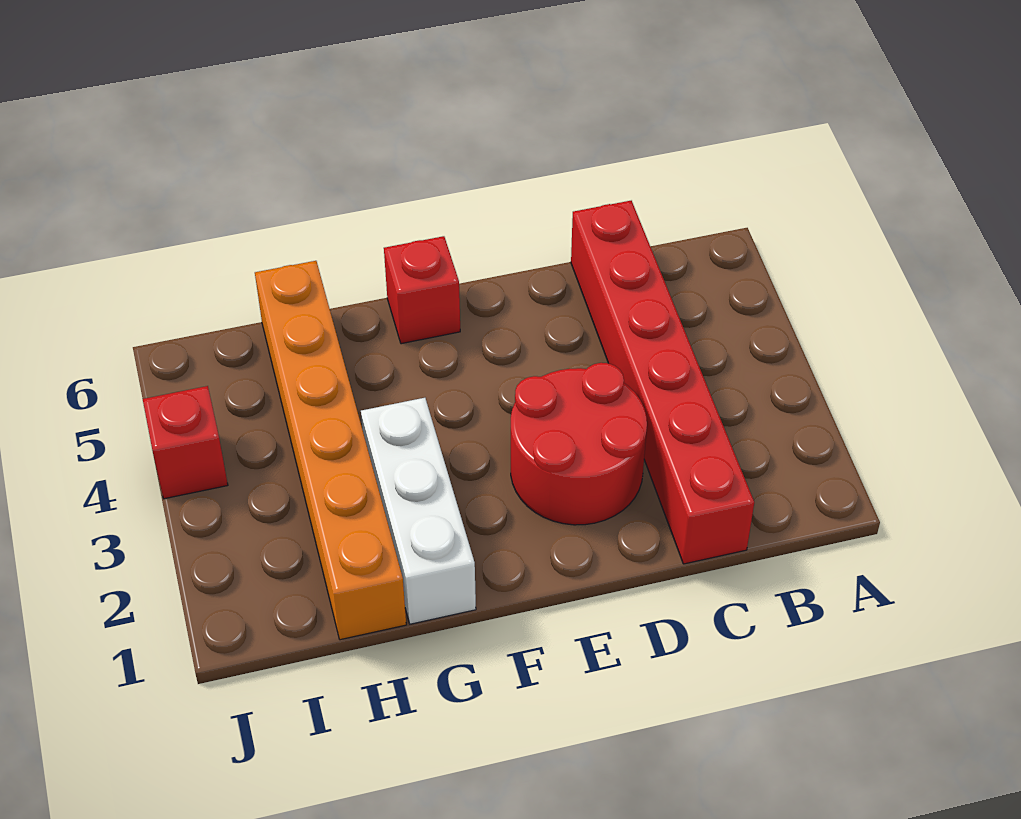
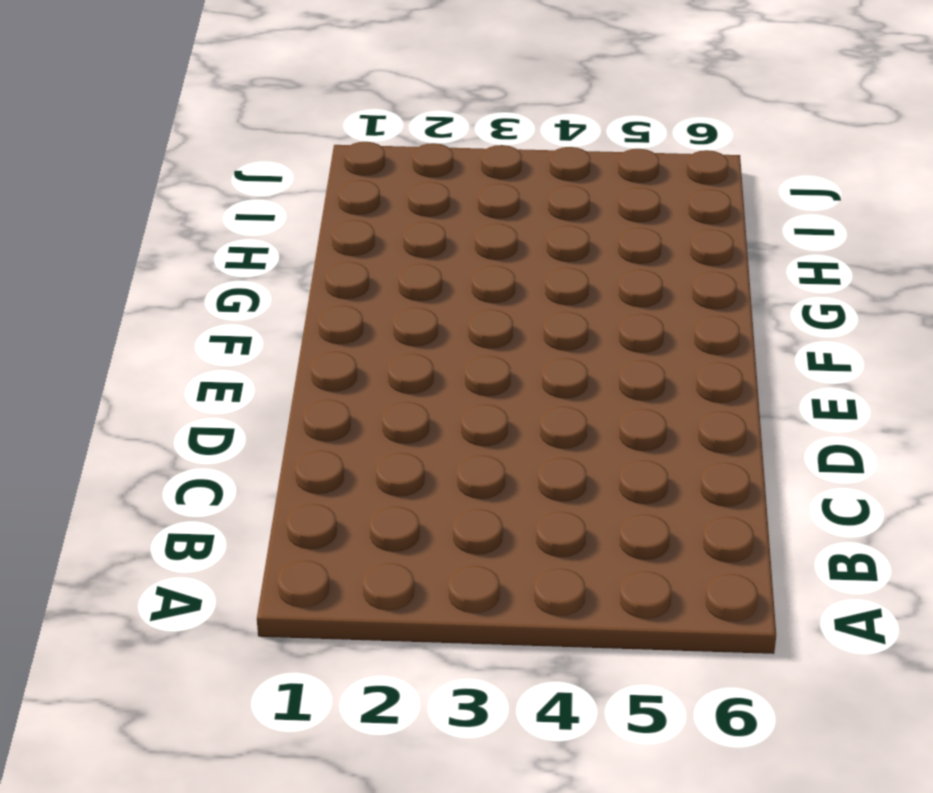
none -> red brick C1:C6 level 1
none -> red round brick D2:E3 level 1

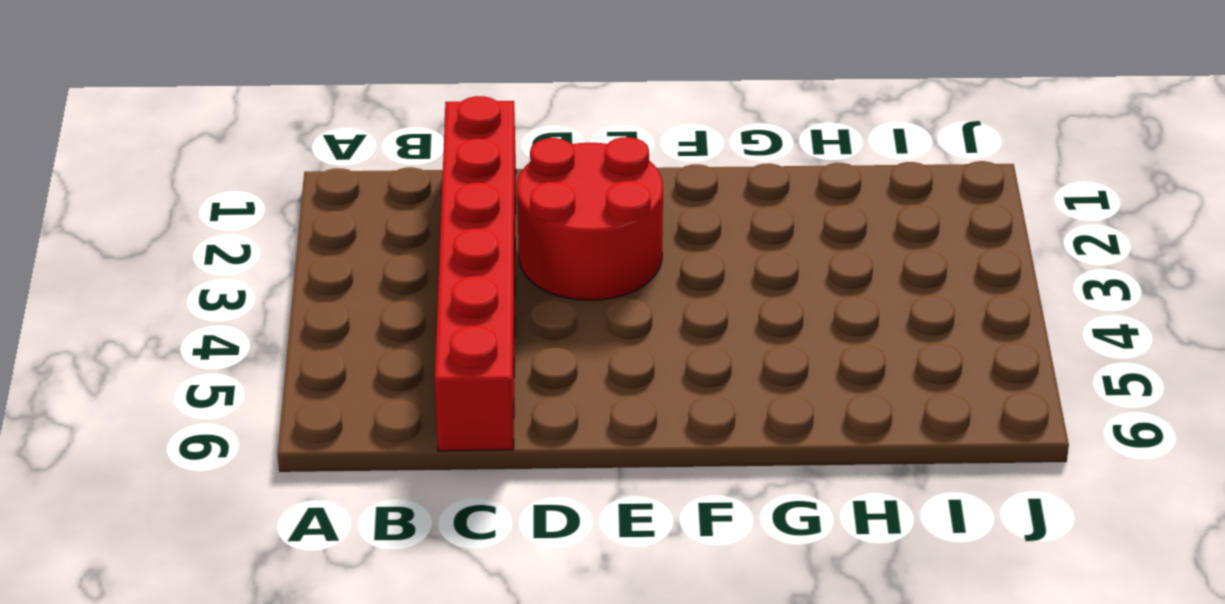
none -> red brick F6 level 1
none -> white brick G1:G3 level 1

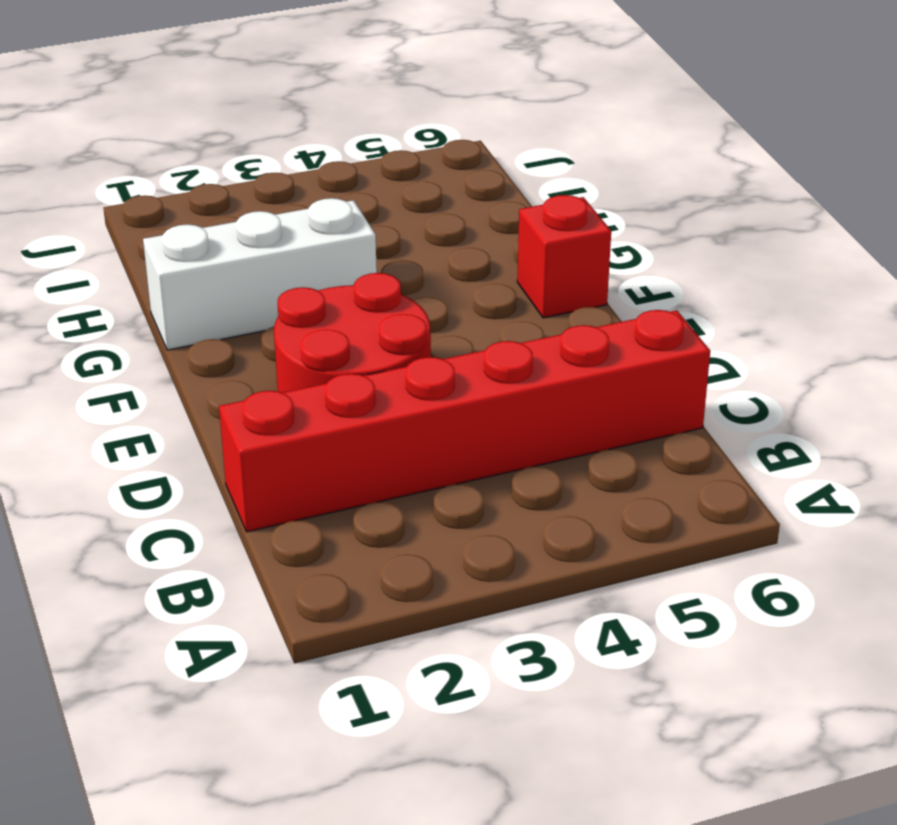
none -> orange brick H1:H6 level 1
none -> red brick J4 level 1

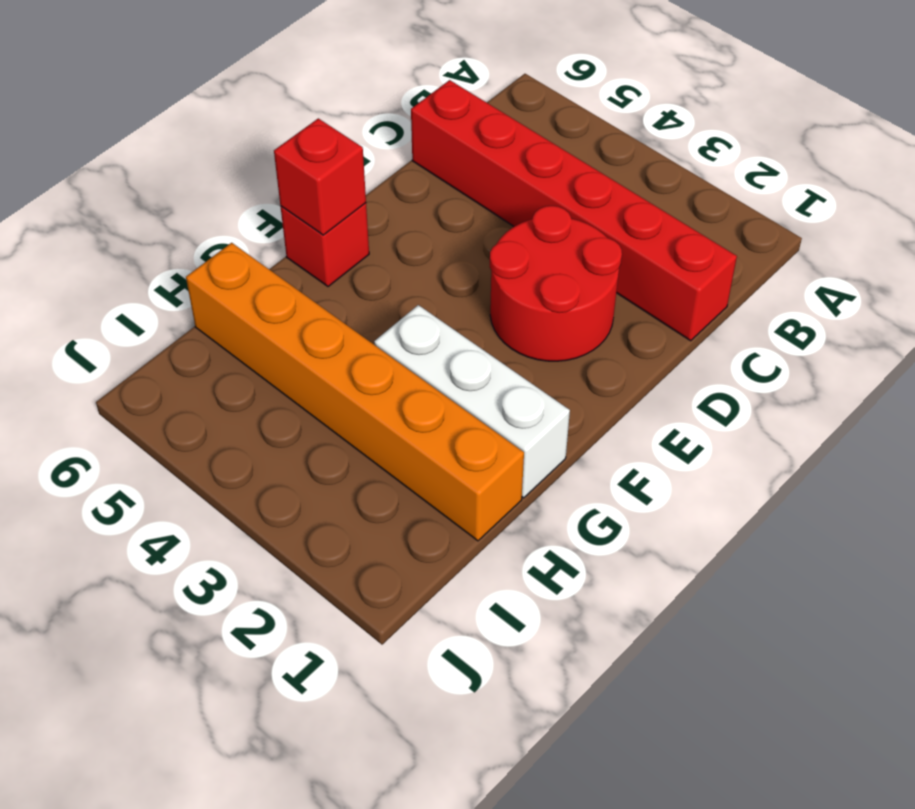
red brick F6 level 2 -> red brick J4 level 1

